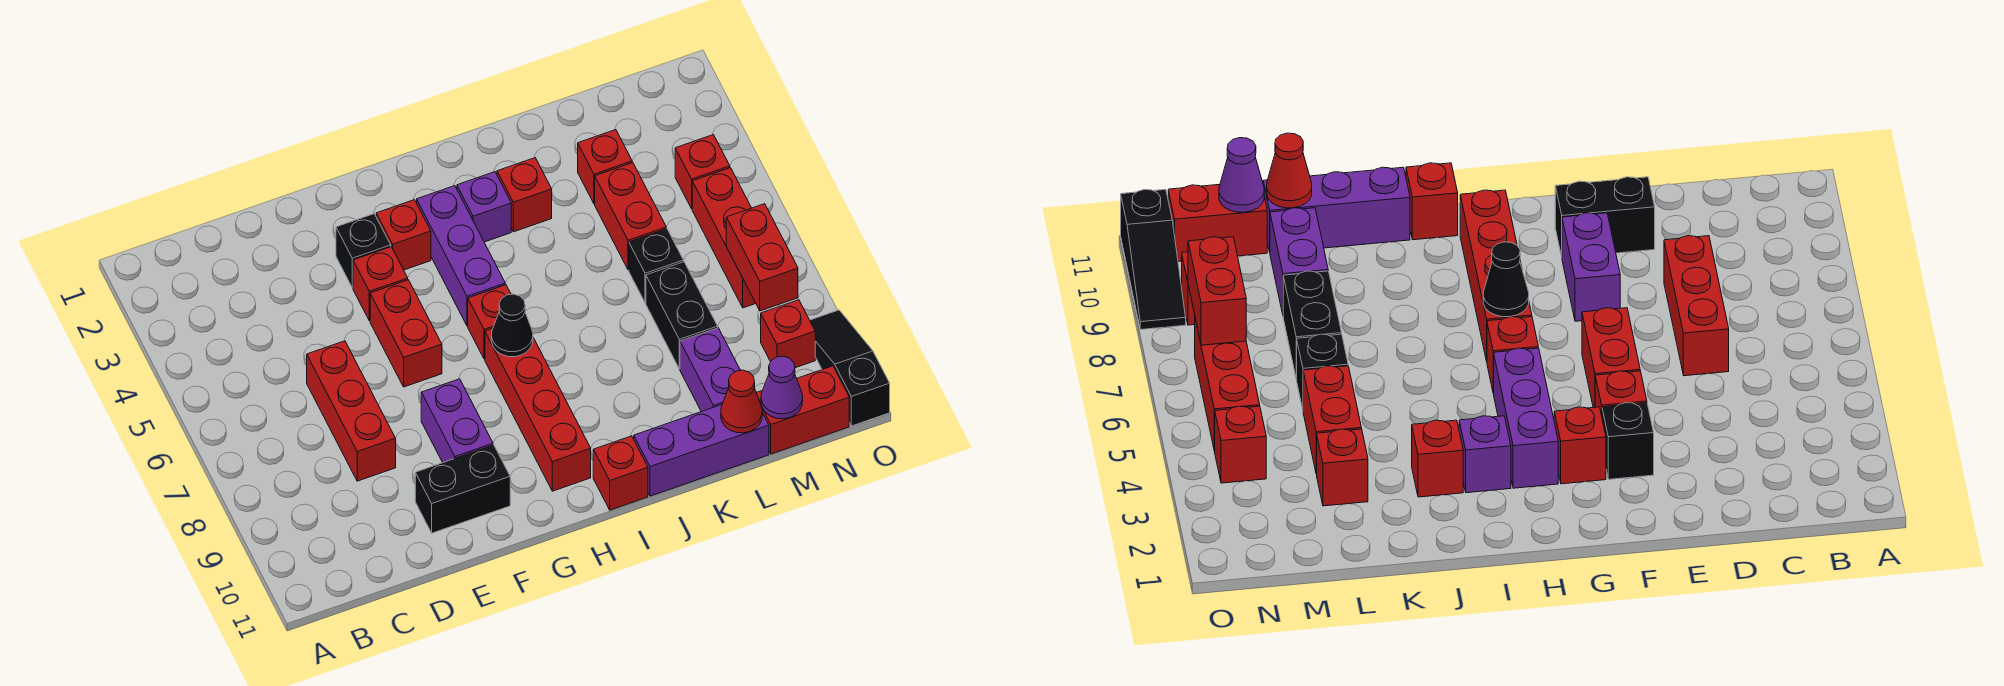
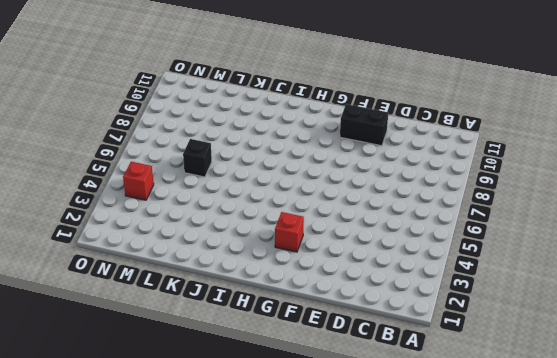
none -> red brick D6:D8 level 1
none -> black brick F3 level 1
none -> red brick F4 level 1

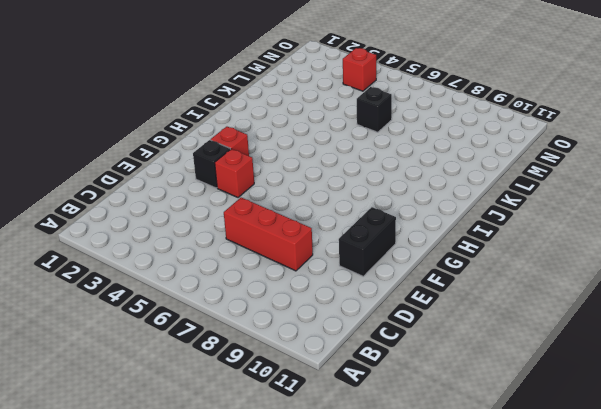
none -> red brick F5:F6 level 1
none -> purple brick F8:F9 level 1
none -> purple brick H3:H5 level 1

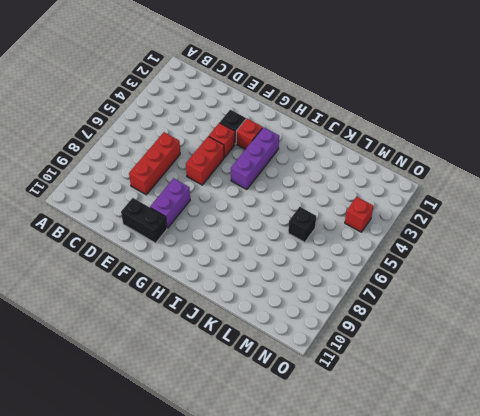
none -> red brick H6 level 1
none -> red brick H7:H10 level 1
none -> purple brick I3 level 1

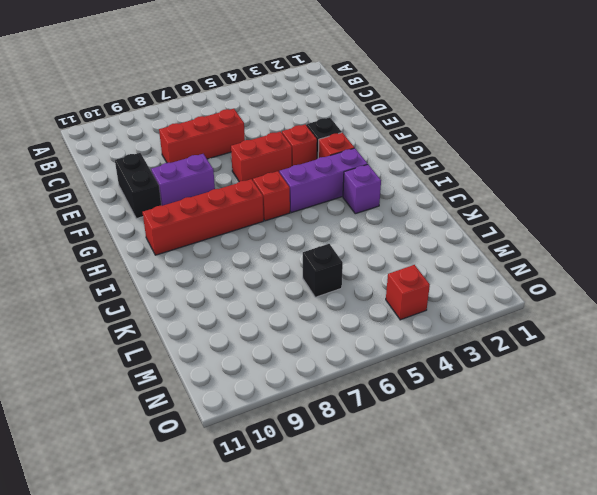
none -> red brick I11 level 1
none -> red brick J3 level 1
none -> purple brick J11:L11 level 1

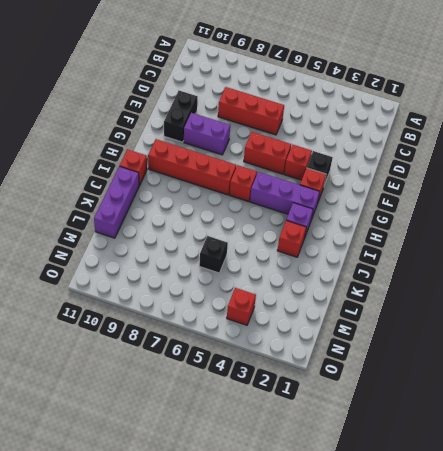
none -> red brick L3 level 1
none -> red brick L4:L5 level 1
none -> black brick L7:L8 level 1

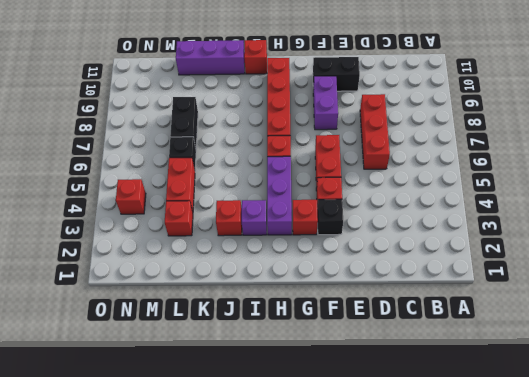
none -> purple brick L9:L10 level 1
none -> red brick M11:N11 level 1
none -> red brick N5:N7 level 1

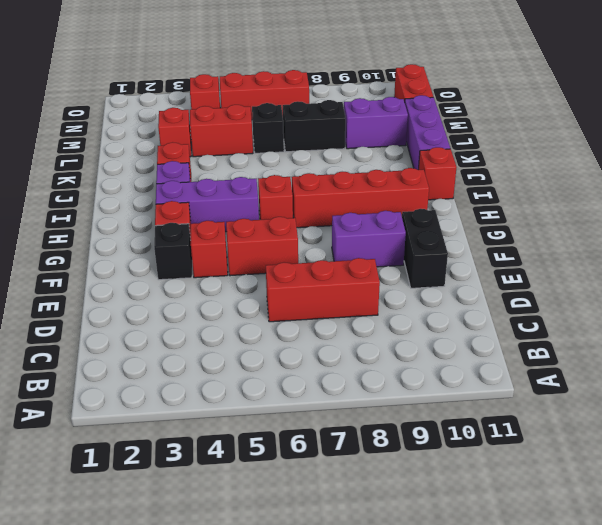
none -> red brick N9 level 1
none -> black slope O9:O11 level 1 top 11
none -> black cone H7 level 2

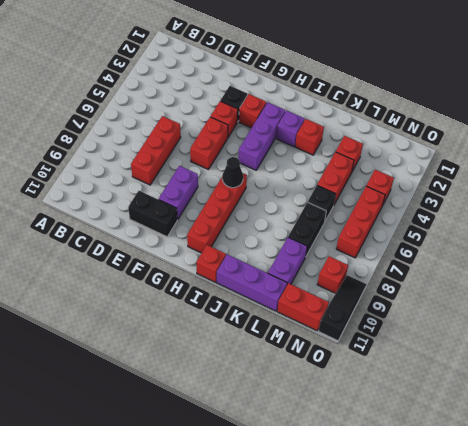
none -> red brick H6 level 1
none -> red cone L11 level 2
none -> purple cone M11 level 2

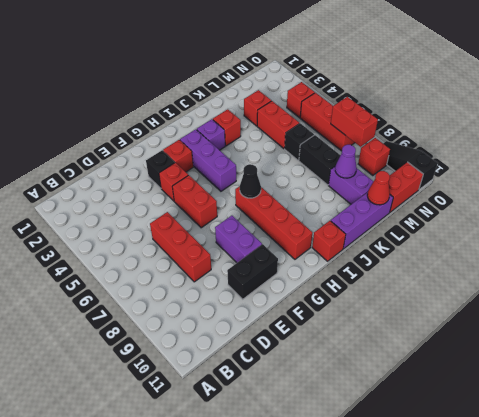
purple cone L9 level 2 -> purple cone M11 level 2
none -> red brick H6 level 1

